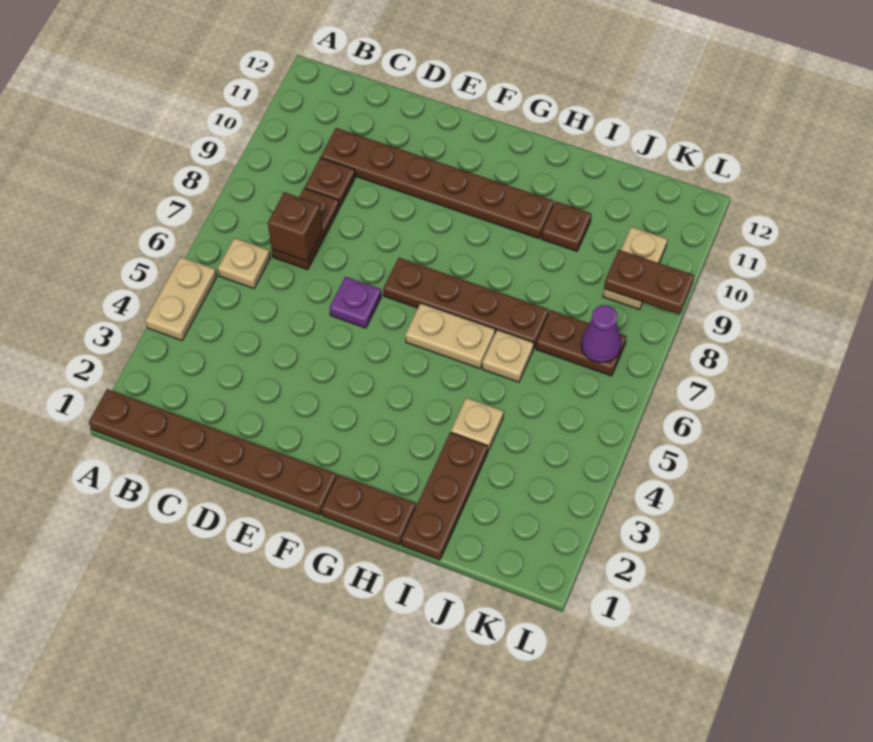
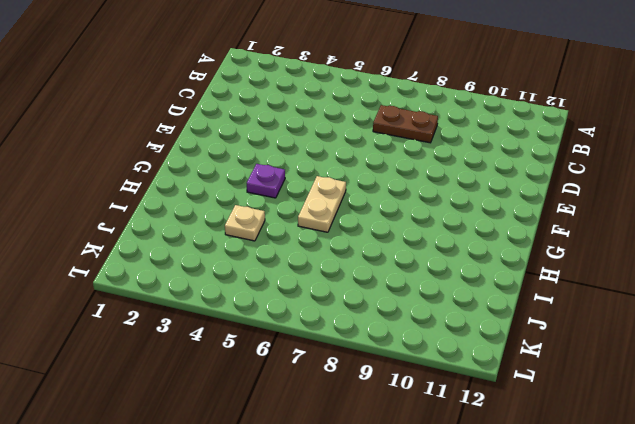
purple plate G4 level 1 -> purple plate E6 level 1
none -> brown plate A1:F1 level 1
none -> tan plate A4:A5 level 1
none -> tan plate B6 level 1

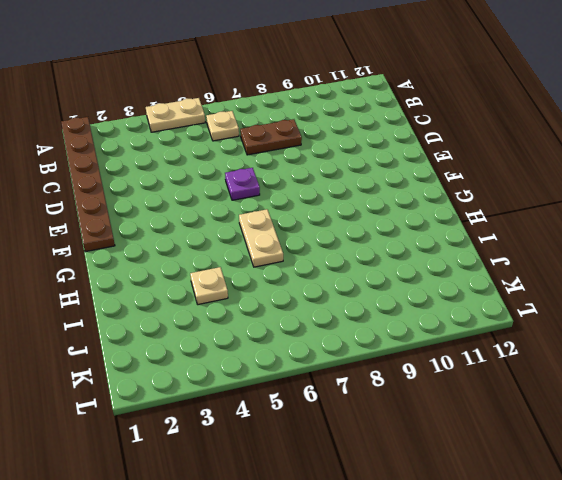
none -> brown plate C9 level 1
none -> brown plate C10:H10 level 1
none -> brown plate F7:I7 level 1

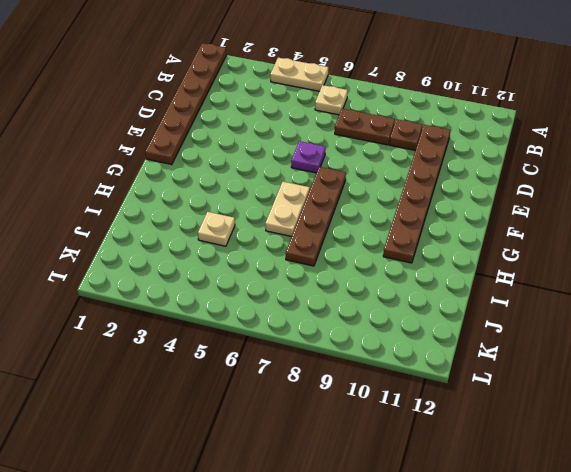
none -> brown plate G1:H1 level 1
none -> brown plate I1:I3 level 1
none -> tan plate I6 level 1

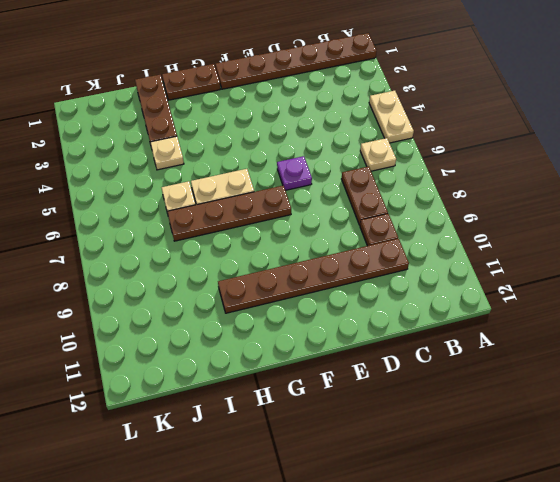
none -> brown plate I10 level 1
none -> brown plate J7:K7 level 1
none -> tan plate K9:K10 level 1

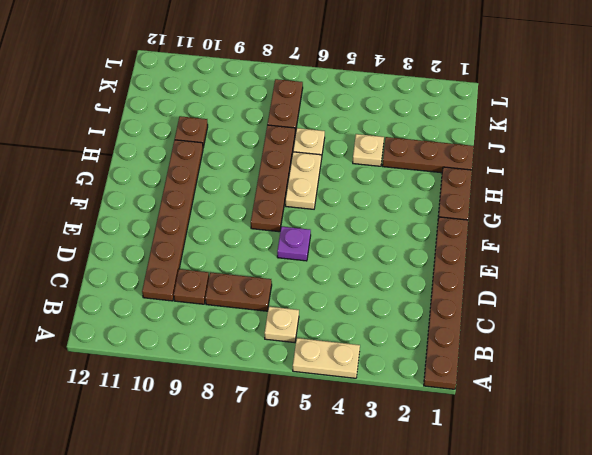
none -> tan plate K9:K10 level 1
none -> brown brick C7 level 2
none -> purple cone K7 level 2

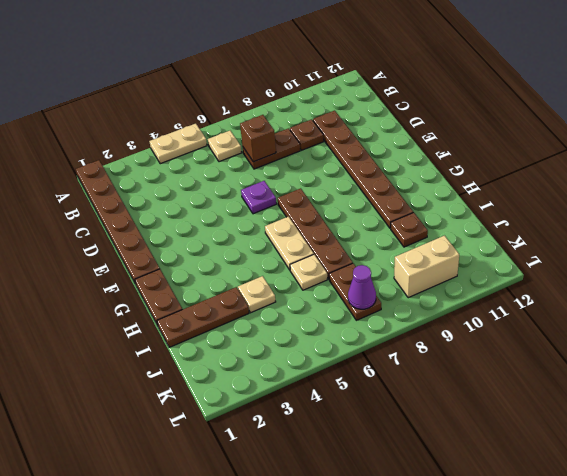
tan brick K9:K10 level 1 -> tan plate K9:K10 level 1
none -> brown plate K9:L9 level 2

